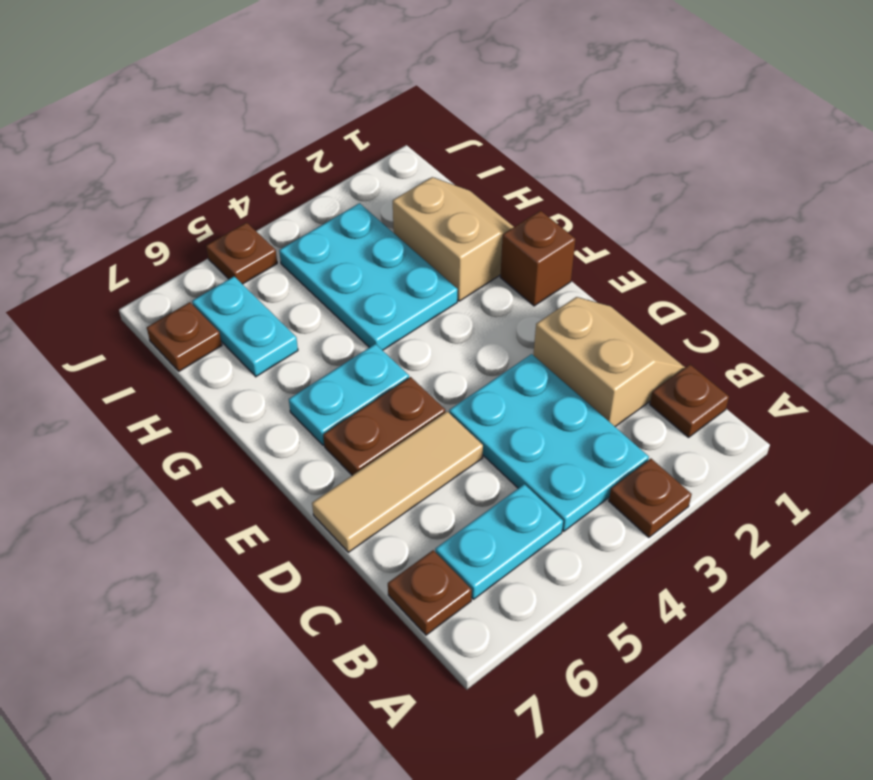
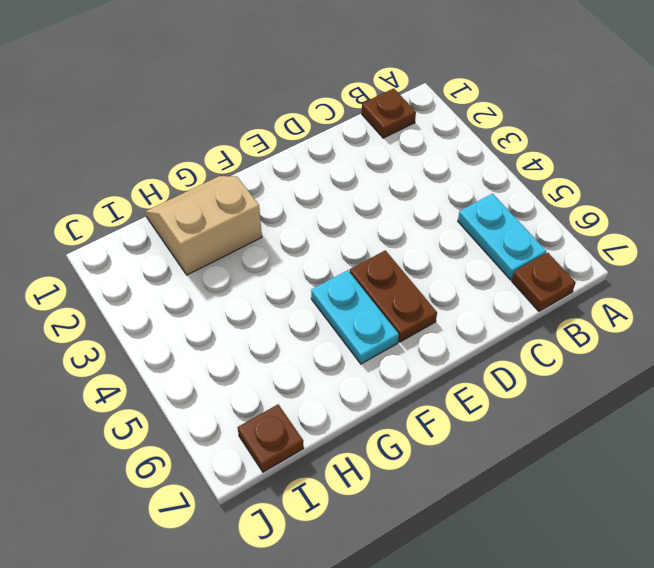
none -> brown plate A3 level 1
none -> cyan plate B3:D4 level 1
none -> tan slope C1:D2 level 1 top 2

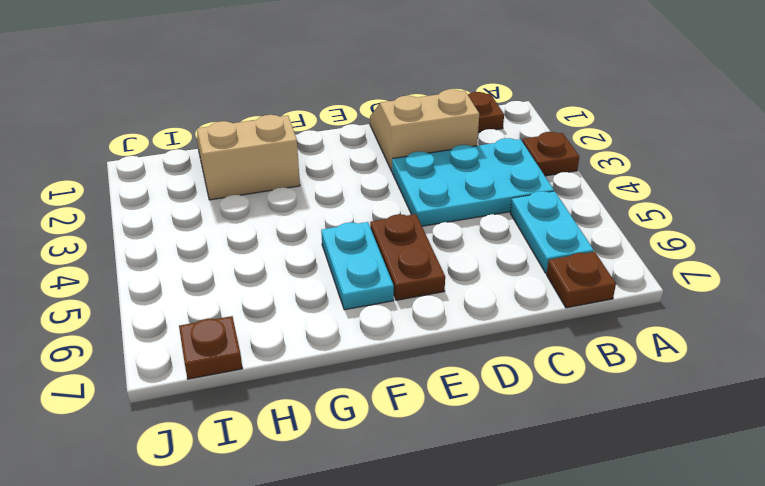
none -> tan tile D5:D7 level 1
none -> brown brick F1 level 1
none -> cyan plate G3:I4 level 1

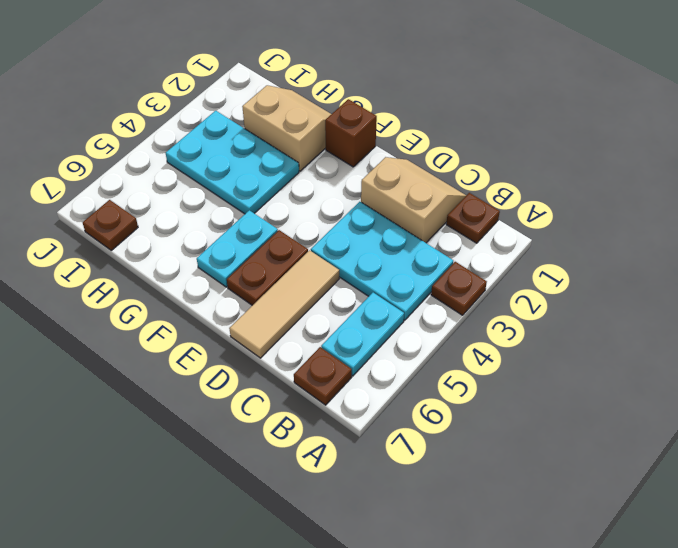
none -> cyan plate H6:I6 level 1
none -> brown plate J5 level 1

